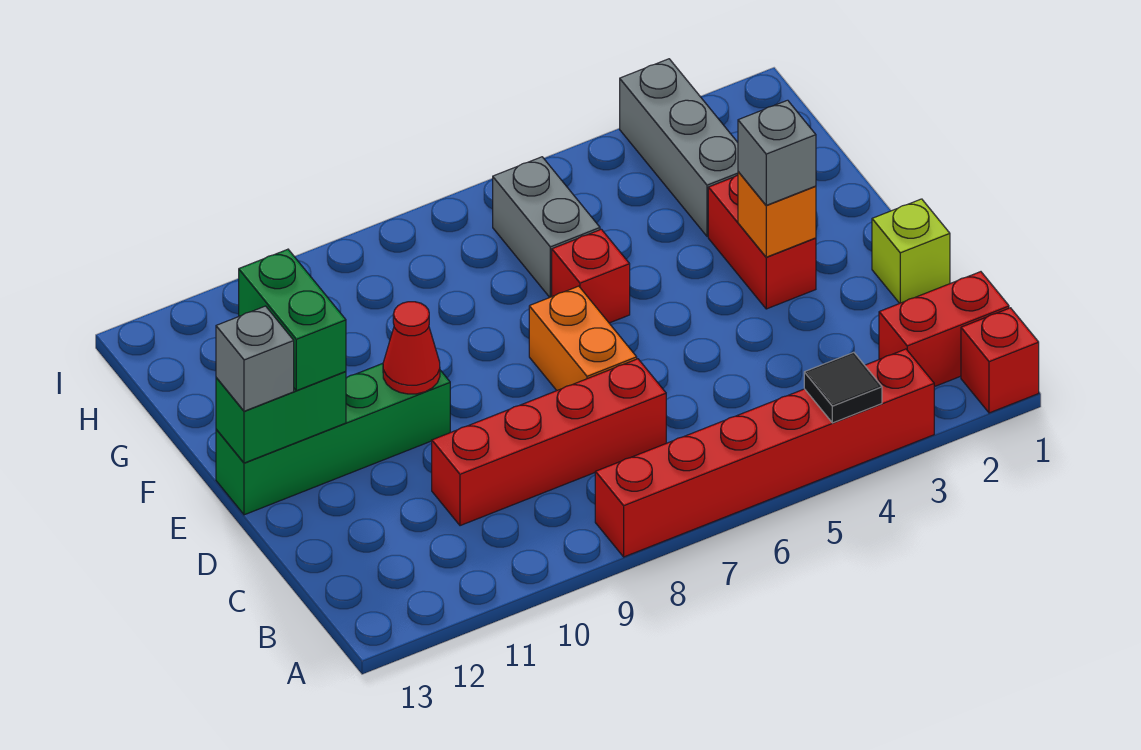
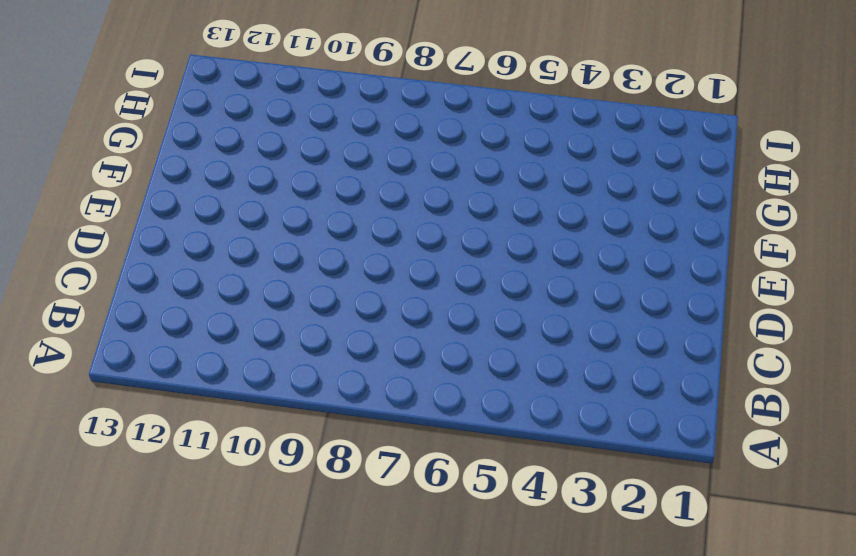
none -> red brick A1 level 1
none -> red brick A3:A8 level 1
none -> red brick B1:B2 level 1

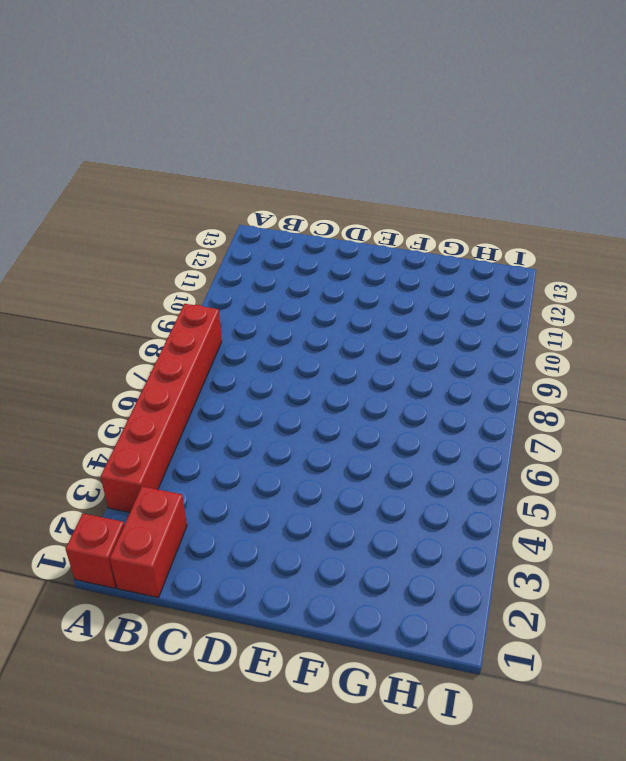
none -> red brick C7:C10 level 1
none -> lime brick D1 level 1
none -> orange brick D7:E7 level 1

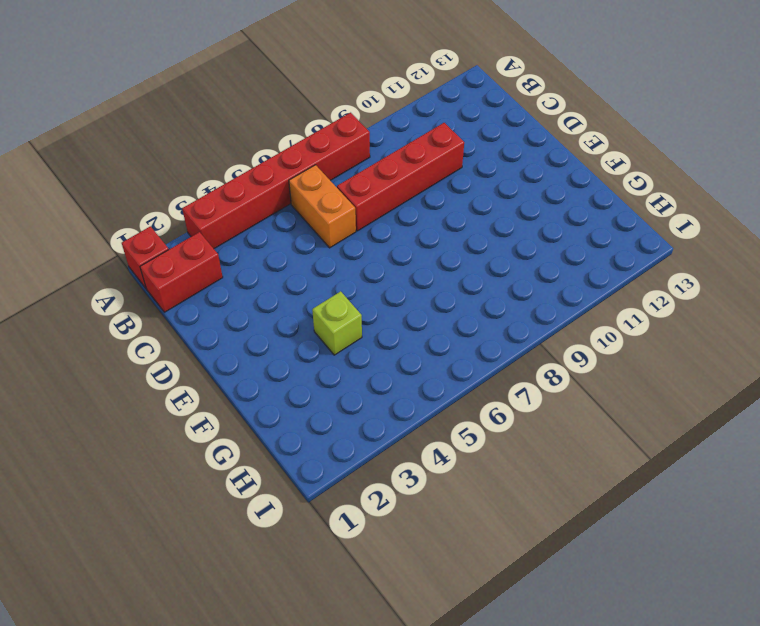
orange brick B6:C6 level 1 -> orange brick D7:E7 level 1
lime brick F4 level 1 -> lime brick D1 level 1
none -> red brick E3:F3 level 1
none -> green brick E10:E13 level 1
none -> red brick F6 level 1

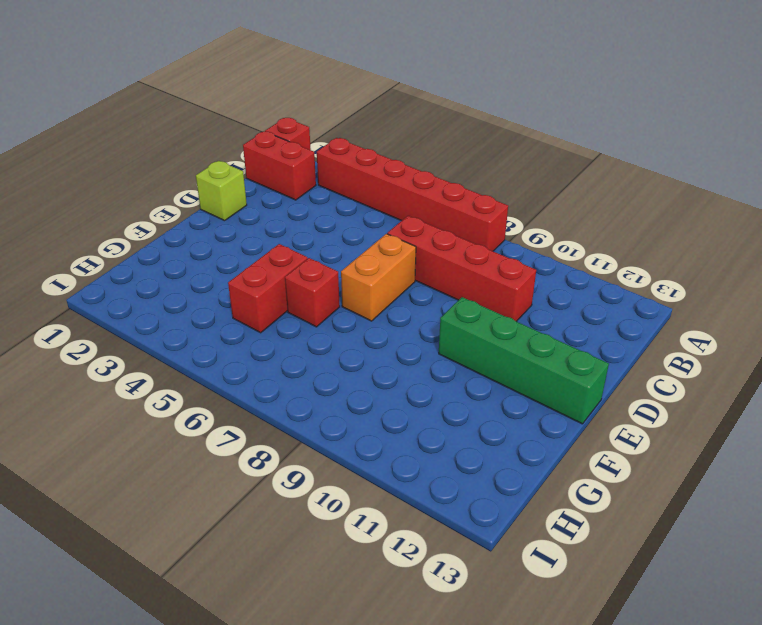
red brick F5:G5 level 1 -> red brick E3:F3 level 1
none -> grey brick G3:I3 level 1
none -> grey brick G6:H6 level 1
none -> black tile A4 level 2

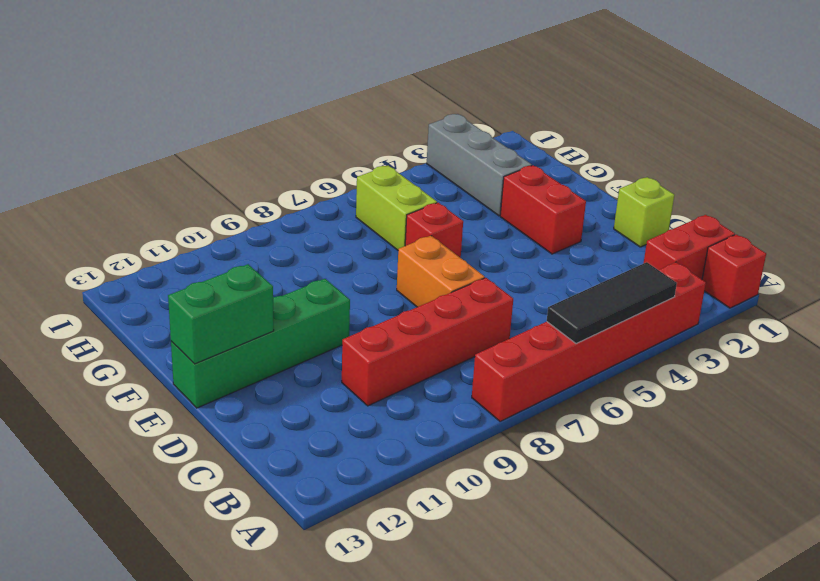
black tile A4:A6 level 2 -> black tile A4 level 2
lime brick G6:H6 level 1 -> grey brick G6:H6 level 1
none -> orange brick E3 level 2
none -> red cone E10 level 2
none -> grey brick E3 level 3

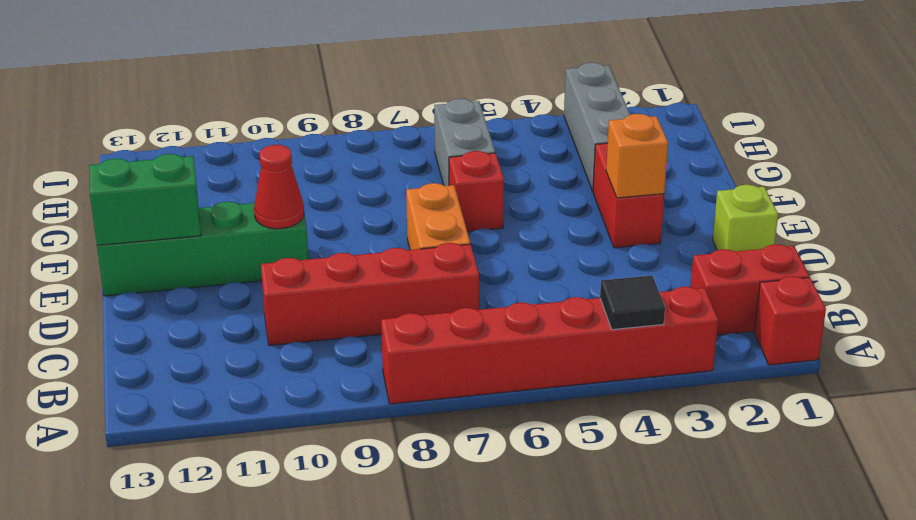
none -> grey brick E3 level 3
none -> green brick E12:F12 level 3
none -> grey brick E13 level 3

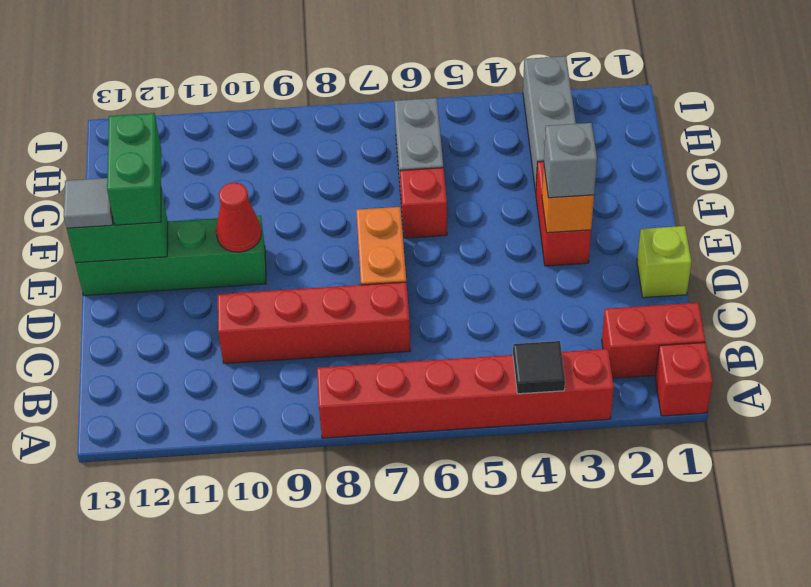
grey tile E13 level 3 -> grey brick E13 level 3

